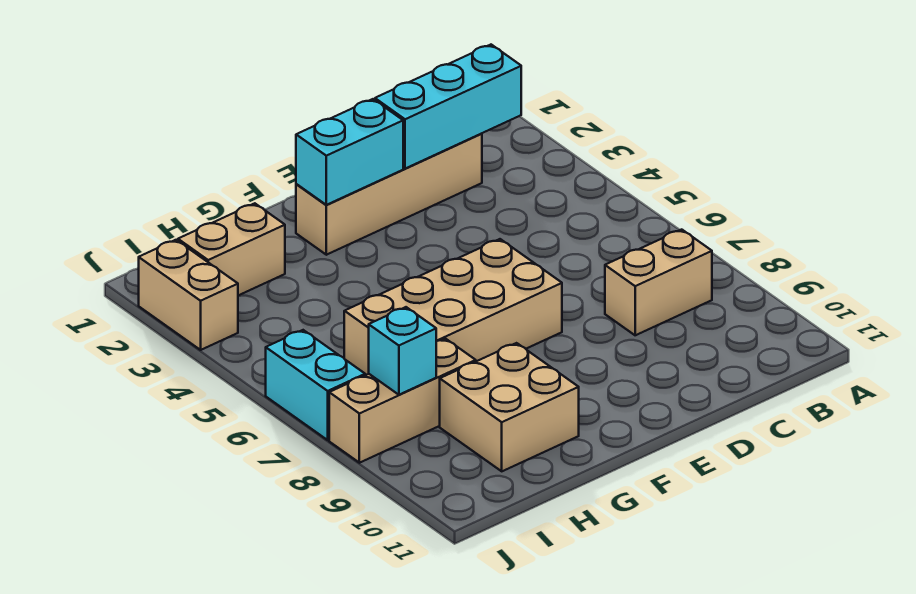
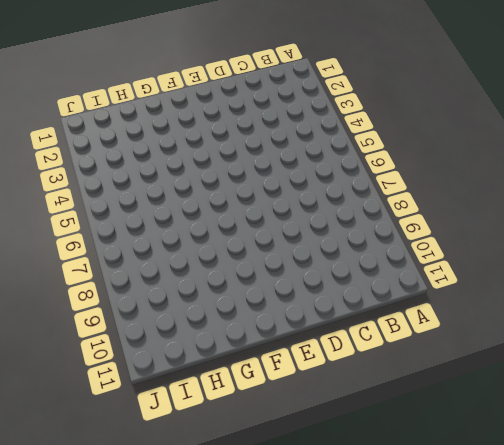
none -> tan brick B8:C8 level 1
none -> tan brick C2:F2 level 1

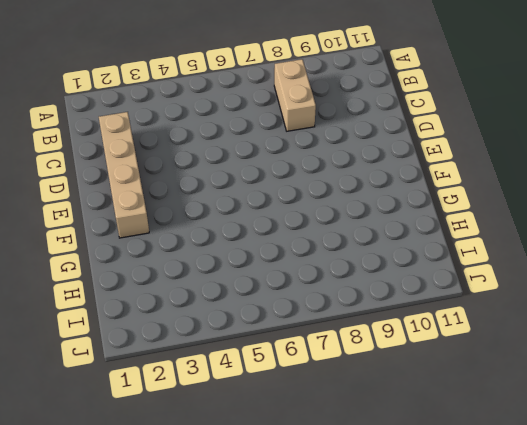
none -> tan brick E6:H7 level 1
none -> tan brick G9:H10 level 1

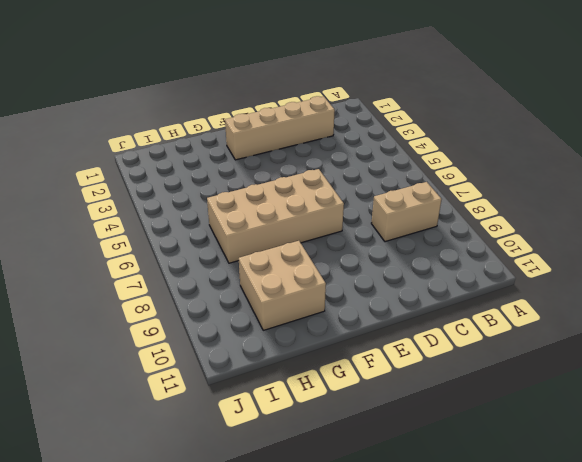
none -> tan brick H2:I2 level 1
none -> tan brick H8:J8 level 1

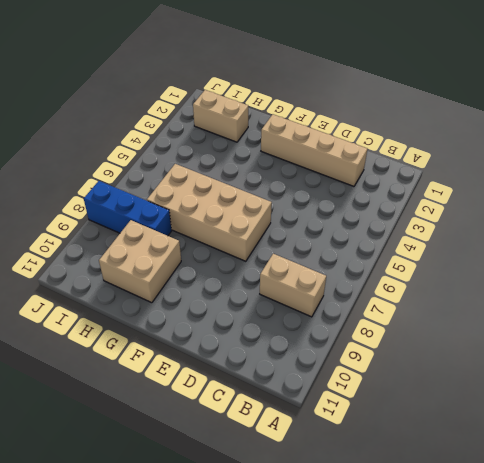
blue brick H8:J8 level 1 -> tan brick H8:J8 level 1
none -> tan brick J2:J3 level 1
none -> cyan brick J6:J7 level 1

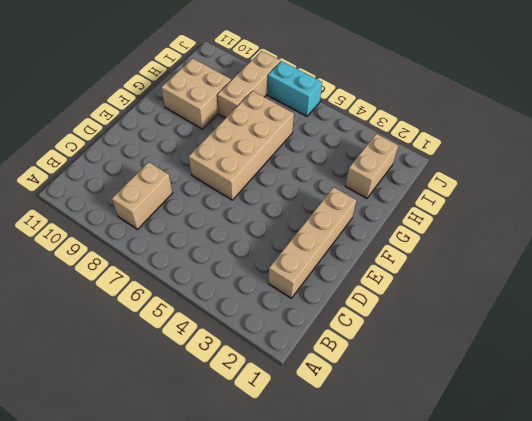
none -> tan brick J2:J3 level 1
none -> cyan brick B2:D2 level 2

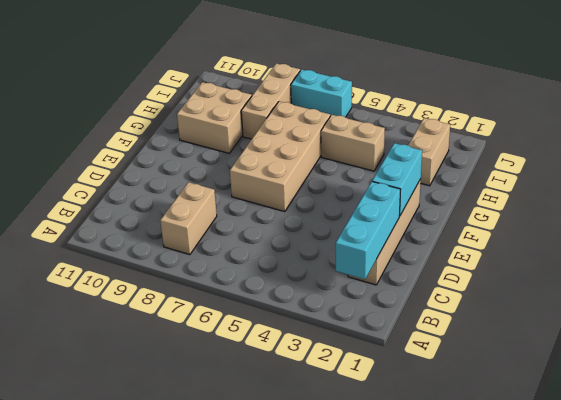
tan brick H4:H5 level 1 -> tan brick J2:J3 level 1
none -> cyan brick I8 level 2

